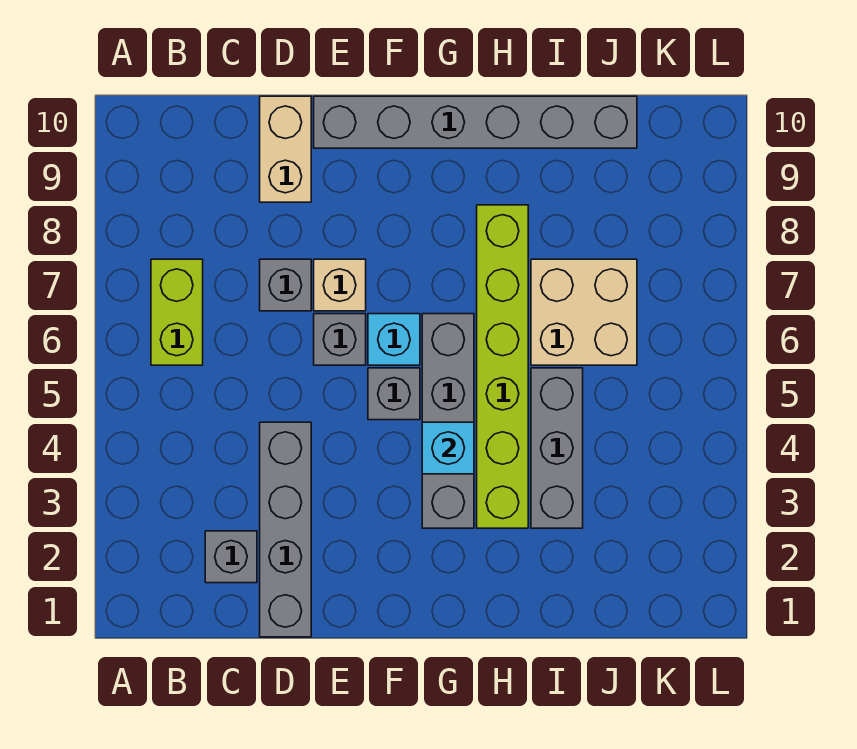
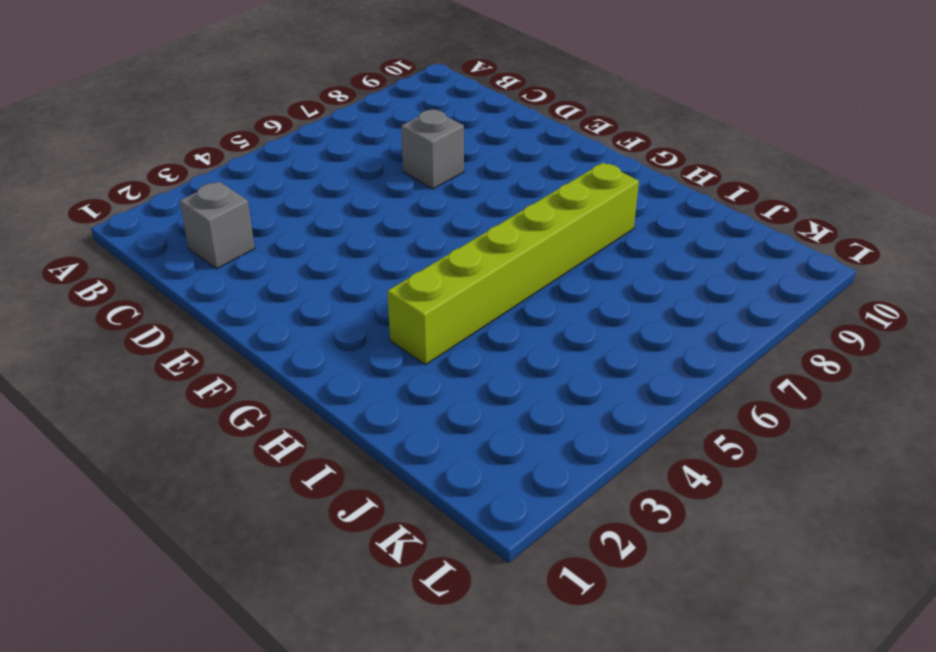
none -> lime brick B6:B7 level 1
none -> grey brick D1:D4 level 1
none -> tan brick D9:D10 level 1

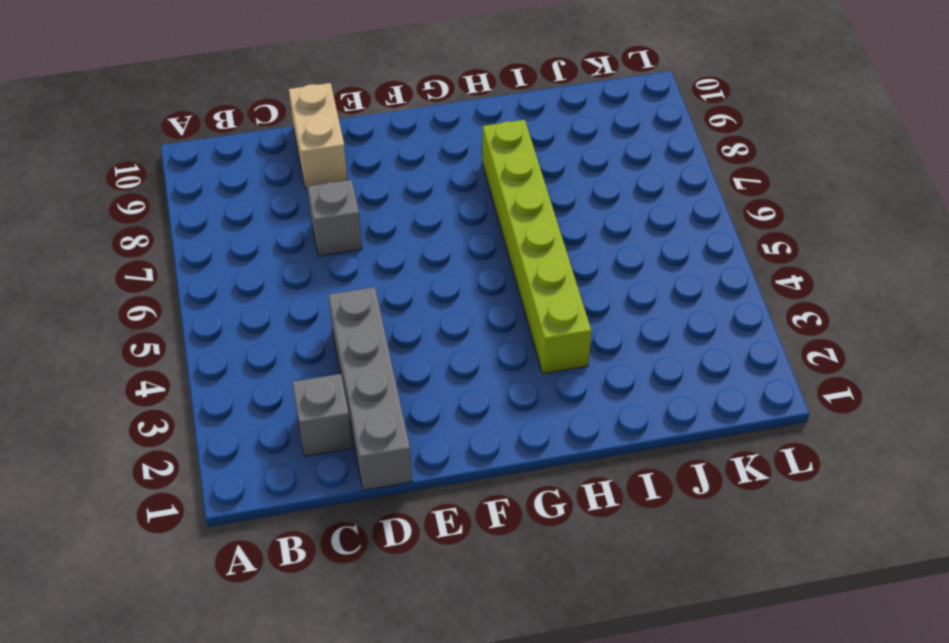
none -> lime brick B6:B7 level 1
none -> grey brick E6 level 1
none -> tan brick E7 level 1

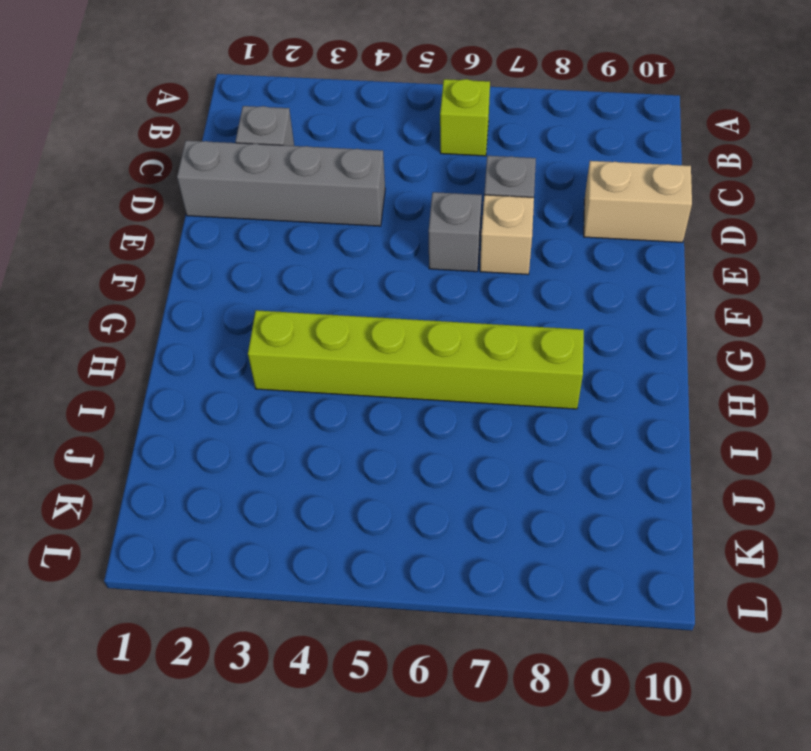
lime brick B6 level 1 -> lime brick B6:B7 level 1
none -> grey brick E10:J10 level 1
none -> grey brick F5 level 1
none -> cyan brick F6 level 1

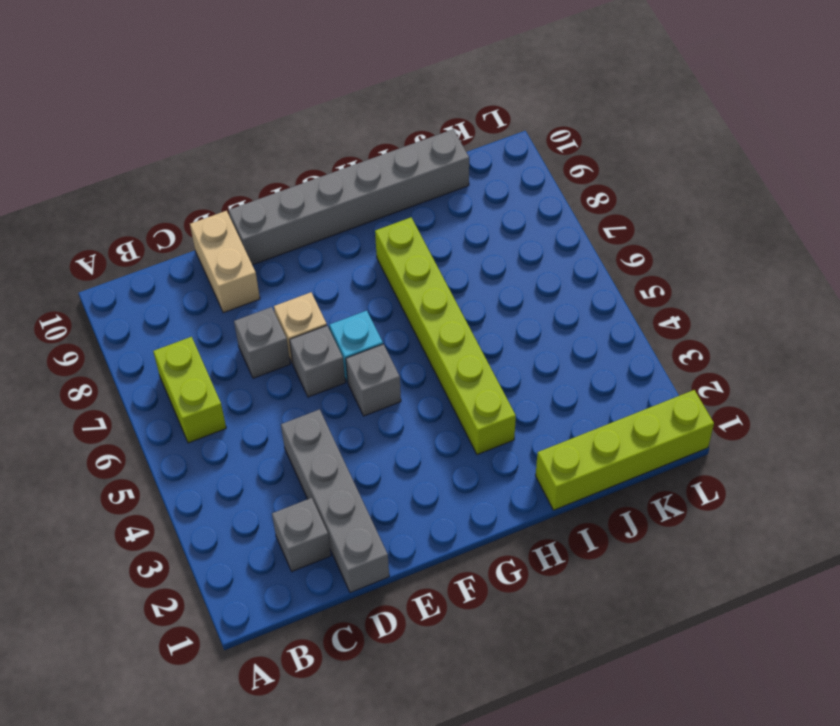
lime brick I1:L1 level 1 -> none
none -> grey brick G3:G6 level 1
none -> grey brick I3:I5 level 1
none -> tan brick I6:J7 level 1

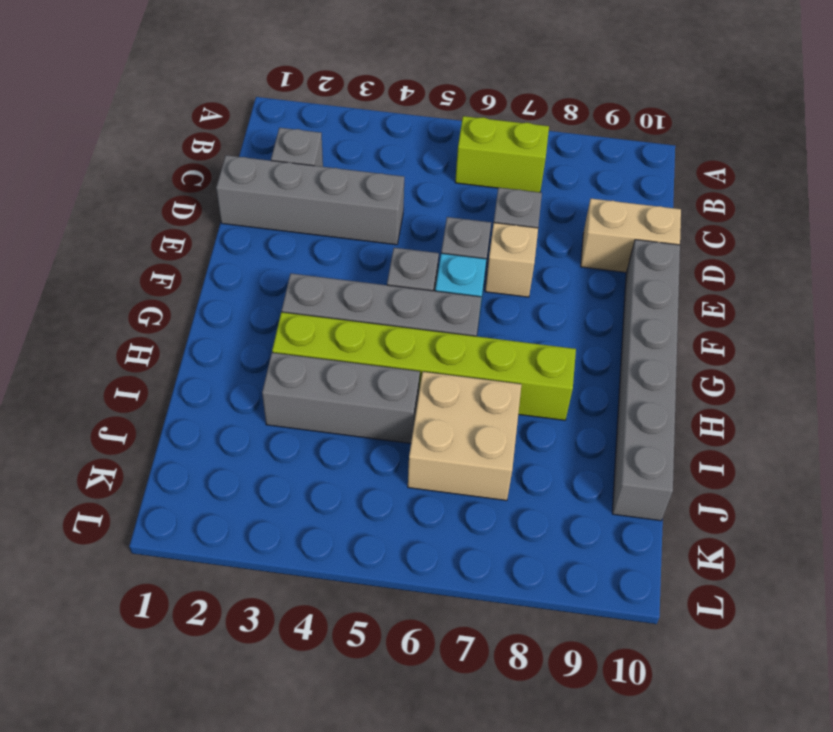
none -> cyan brick G4 level 2

